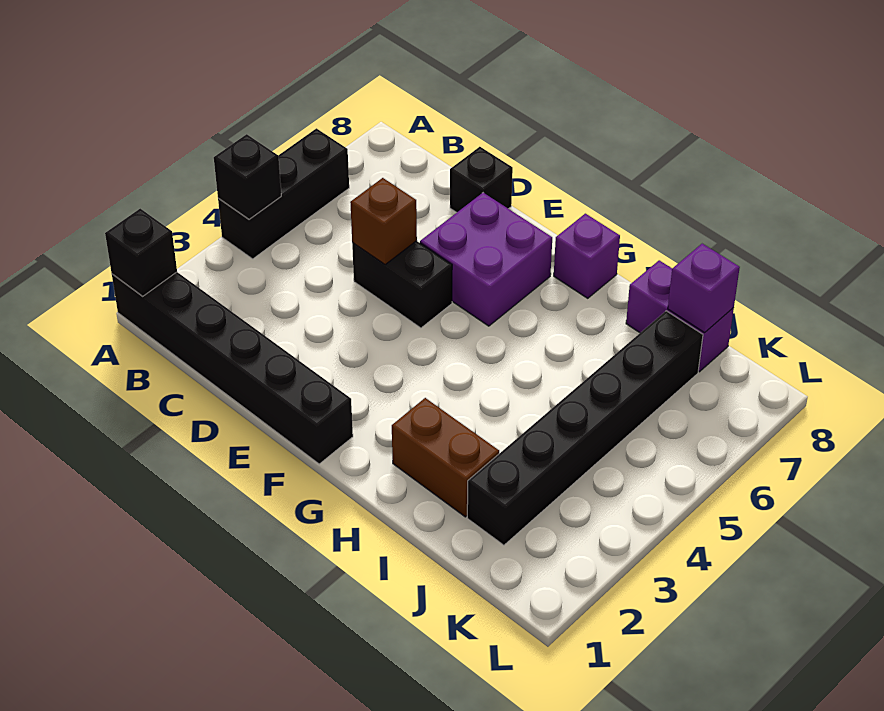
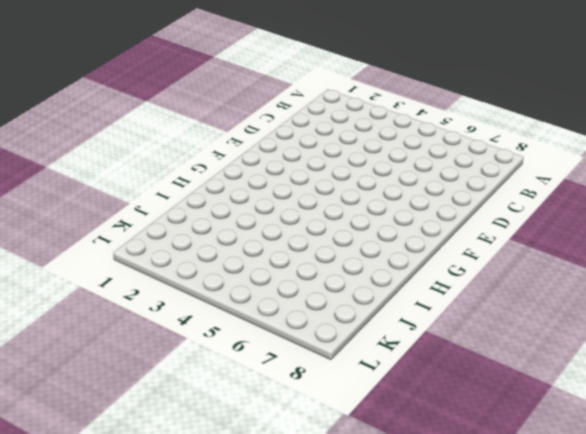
none -> black brick A1:F1 level 1
none -> black brick A4:A6 level 1
none -> black brick D5:E5 level 1

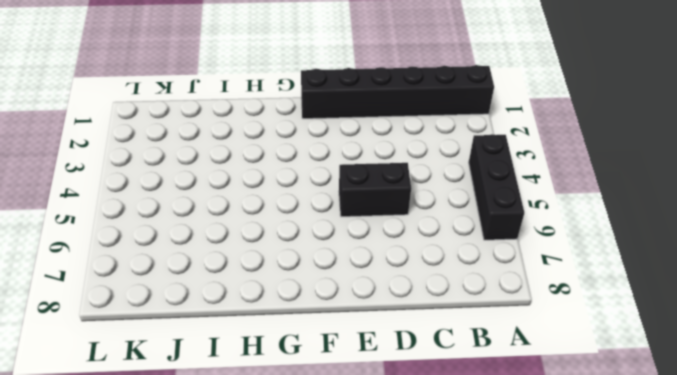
none -> black brick D8 level 1
none -> purple brick E6:F7 level 1
none -> purple brick G8 level 1

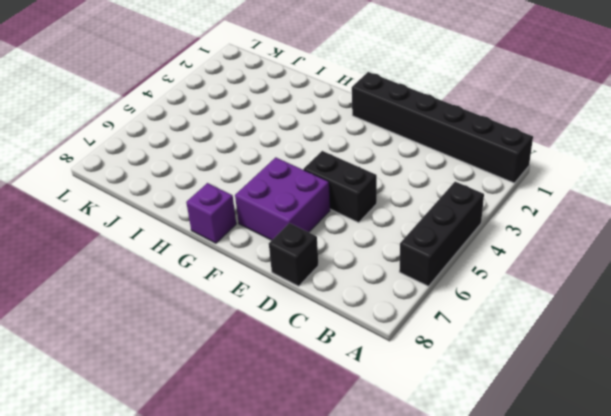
none -> brown brick H2:I2 level 1
none -> purple brick I8:J8 level 1
none -> black brick J2:J7 level 1

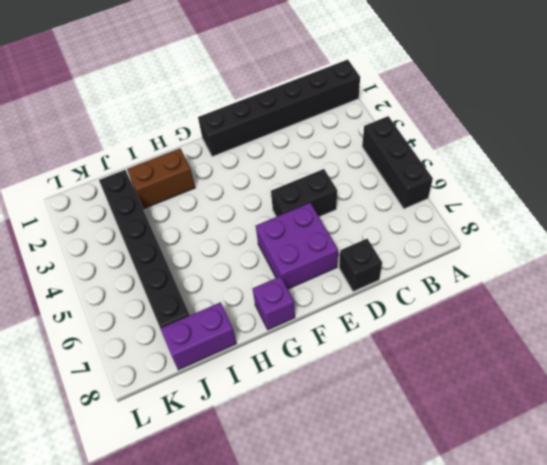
none -> black brick A1 level 2
none -> black brick A4 level 2
none -> brown brick D5 level 2

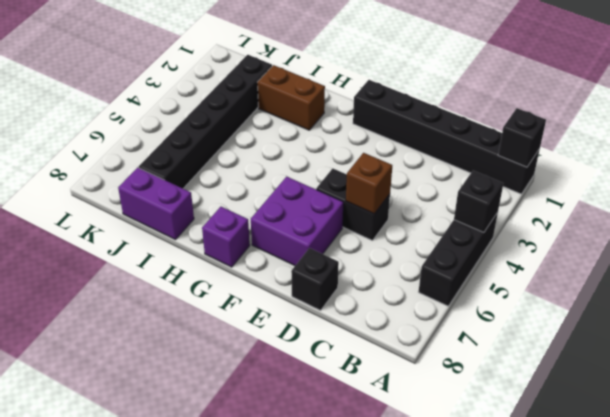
none -> purple brick J8 level 2

